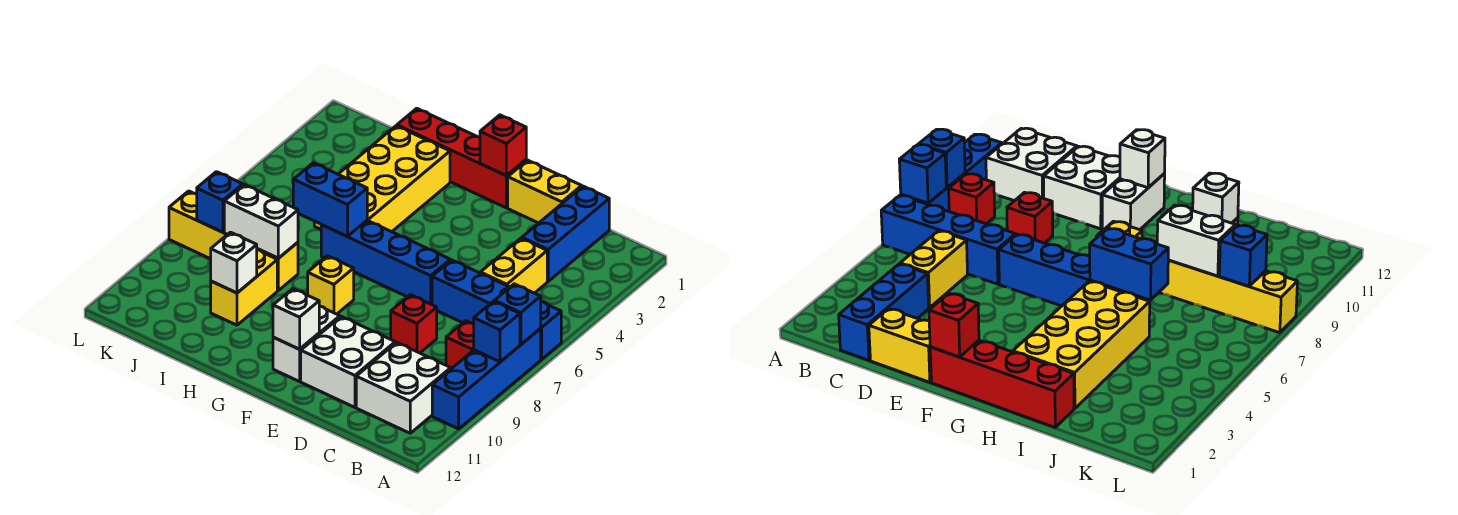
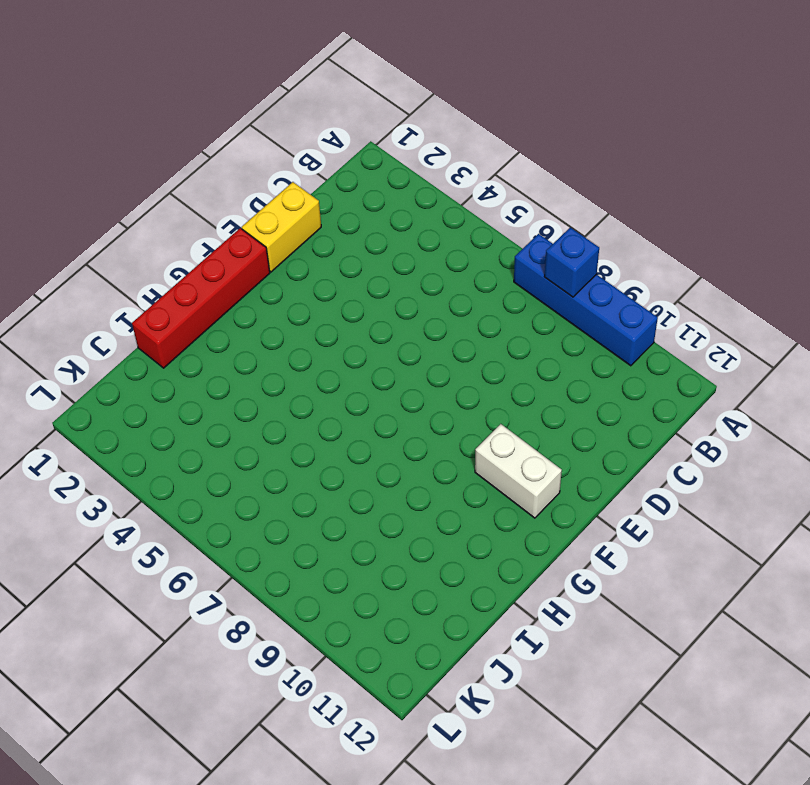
none -> blue brick A6:D6 level 1
none -> red brick B8 level 1
none -> white brick B10:C11 level 1

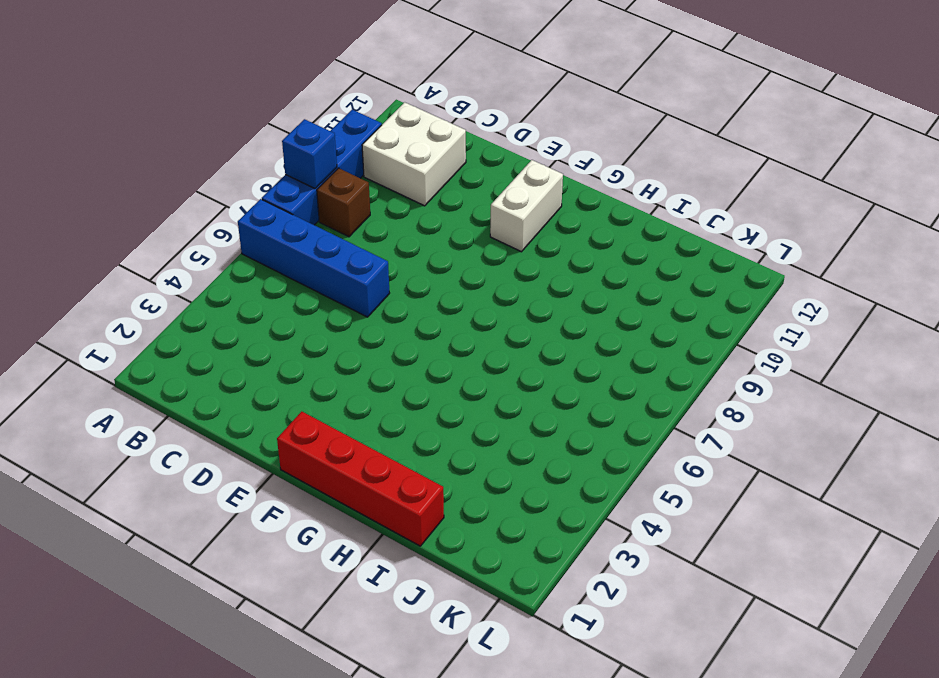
brown brick B8 level 1 -> red brick B8 level 1
none -> blue brick C1:C3 level 1
none -> yellow brick C4:C5 level 1
none -> yellow brick D1:E1 level 1

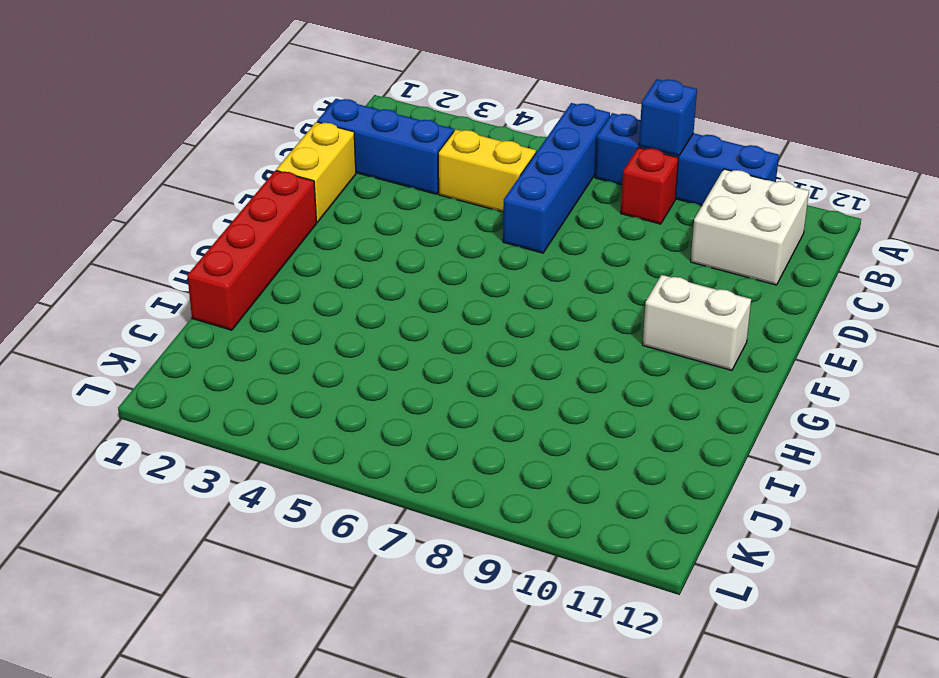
none -> red brick D8 level 1
none -> white brick D10:E11 level 1
none -> blue brick E6:H6 level 1

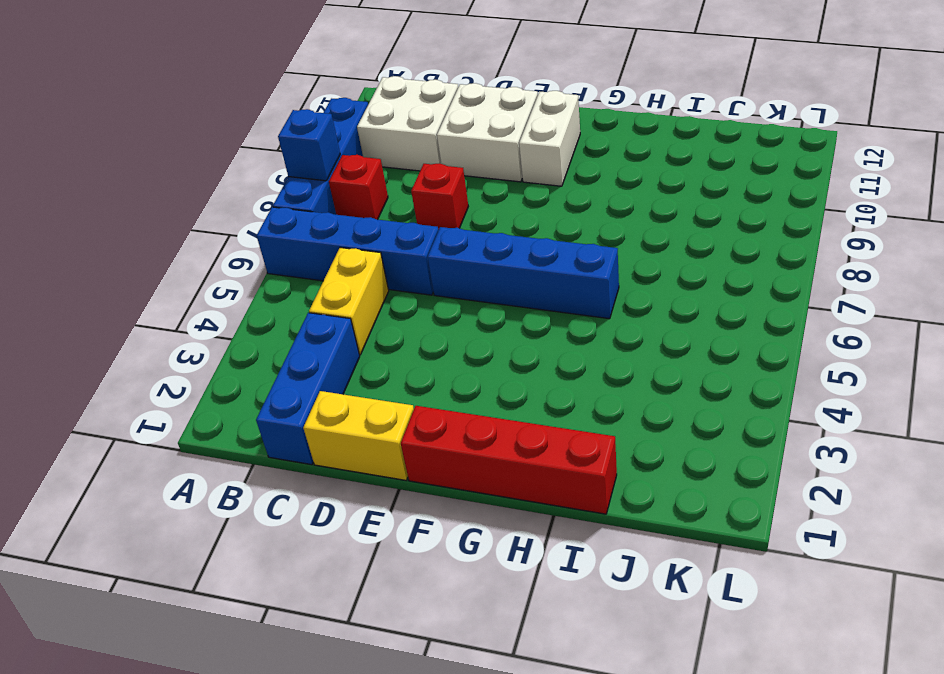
none -> yellow brick G8 level 1
none -> yellow brick H2:I5 level 1
none -> yellow brick I8:L8 level 1

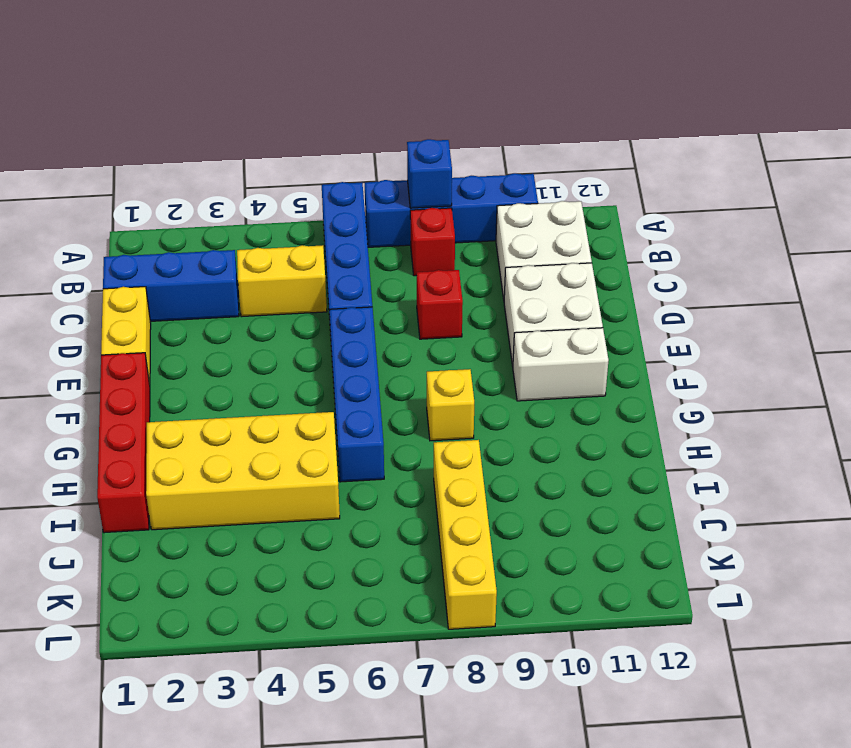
none -> yellow brick I9:I10 level 1
none -> blue brick A7 level 2
none -> red brick F1 level 2

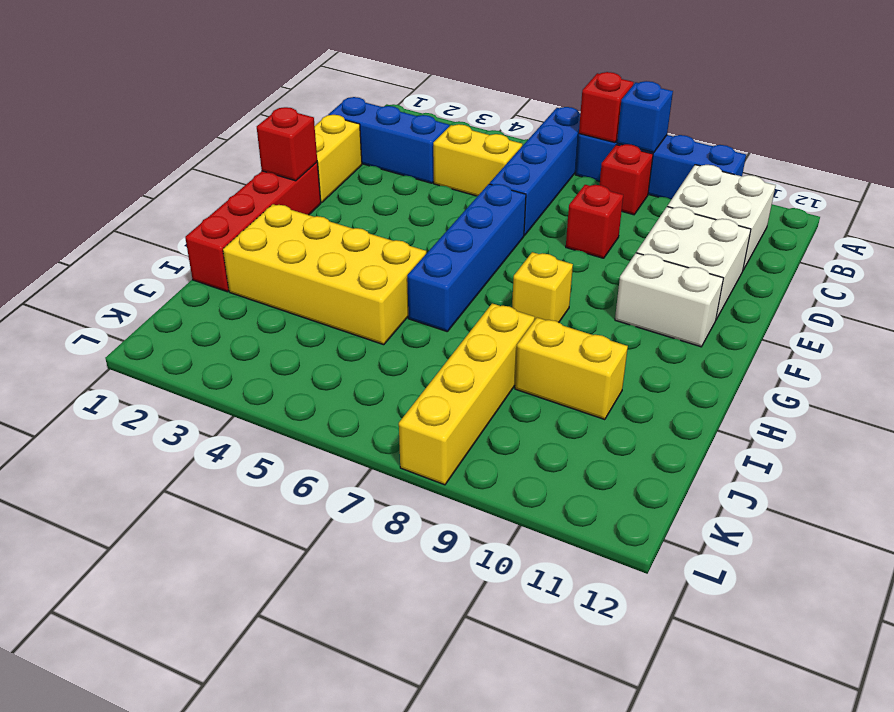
red brick A7 level 2 -> blue brick A7 level 2
none -> white brick F11 level 2
none -> blue brick H6:I6 level 2
none -> white brick I8:J8 level 2

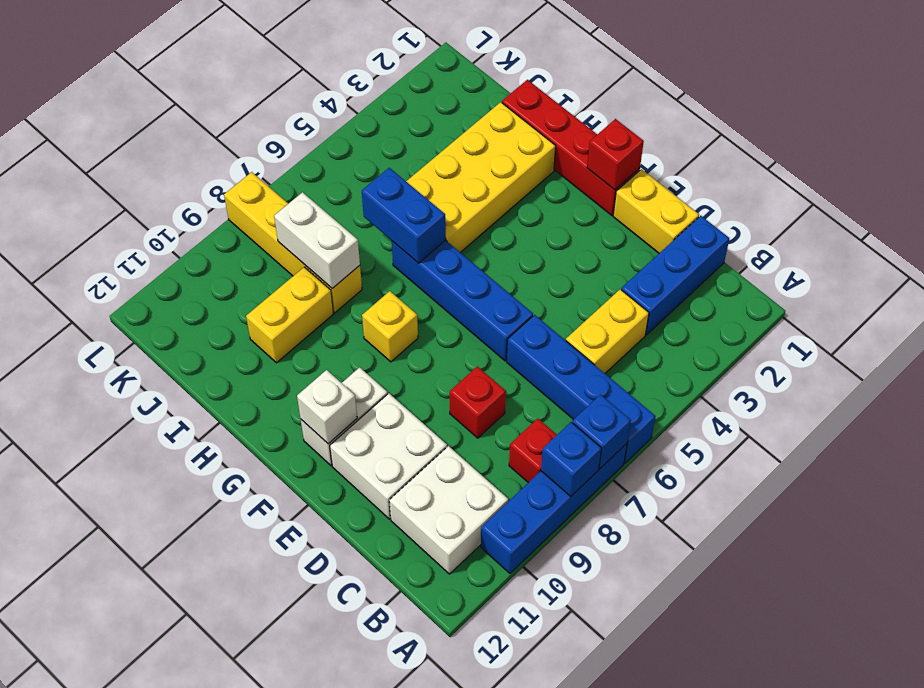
none -> white brick I10 level 2
none -> blue brick K8 level 2

